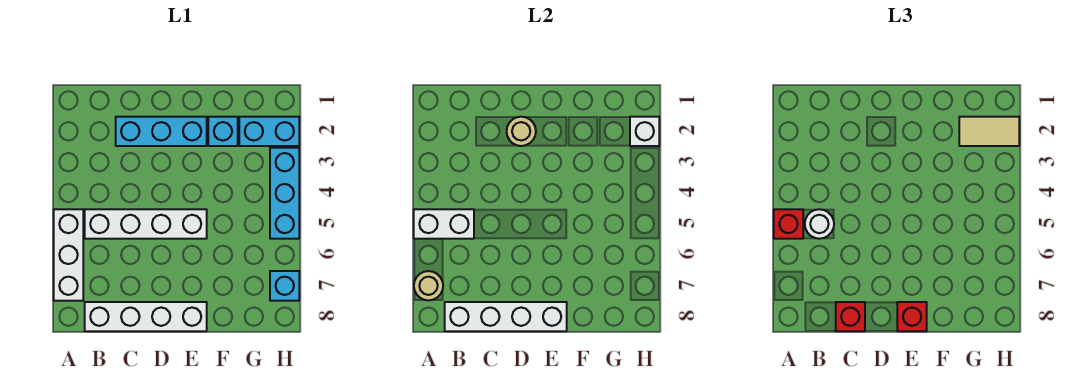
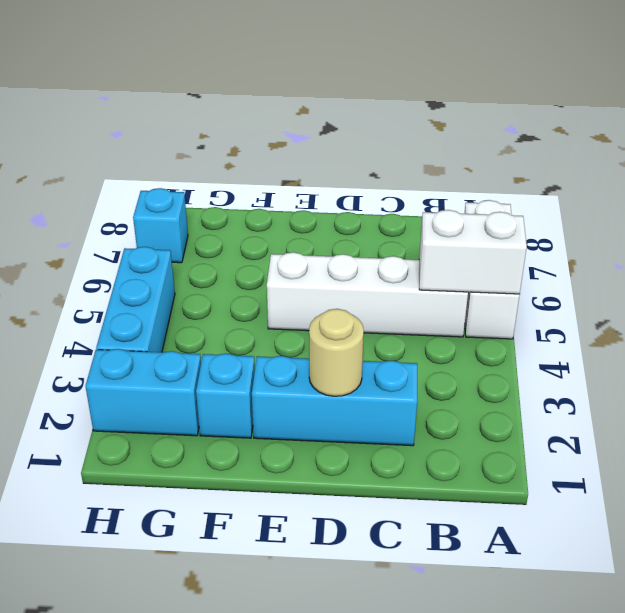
none -> white brick B8:E8 level 1
none -> tan round brick A7 level 2
none -> white brick B8:E8 level 2

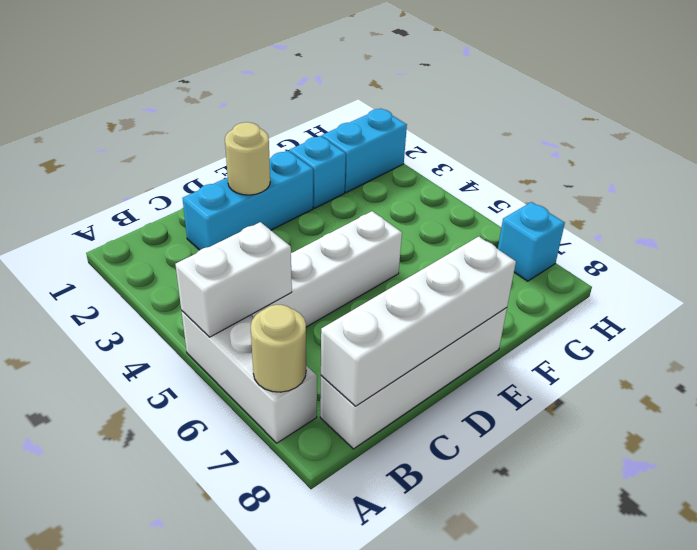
none -> cyan brick H3:H5 level 1
none -> white brick H2 level 2
none -> red brick A5 level 3

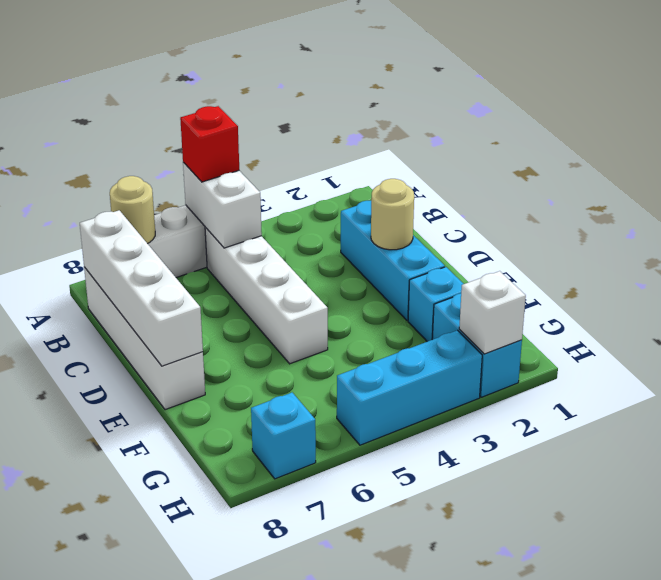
none -> white round brick B5 level 3
none -> red brick C8 level 3
none -> red brick E8 level 3

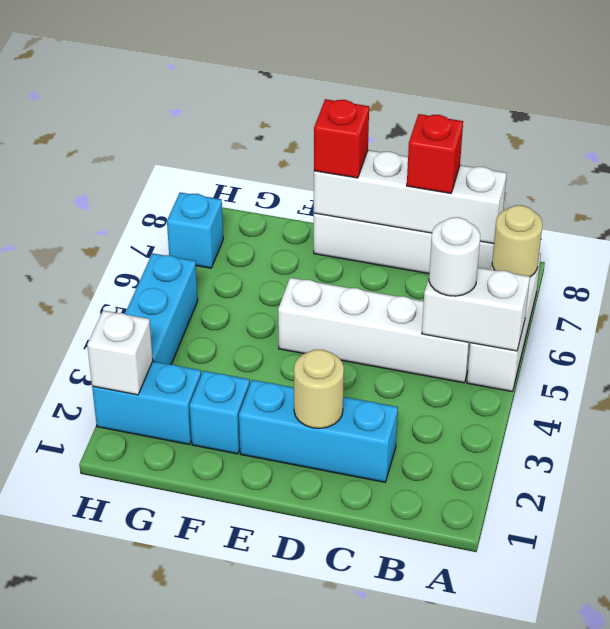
none -> red brick A5 level 3
none -> tan tile G2:H2 level 3

